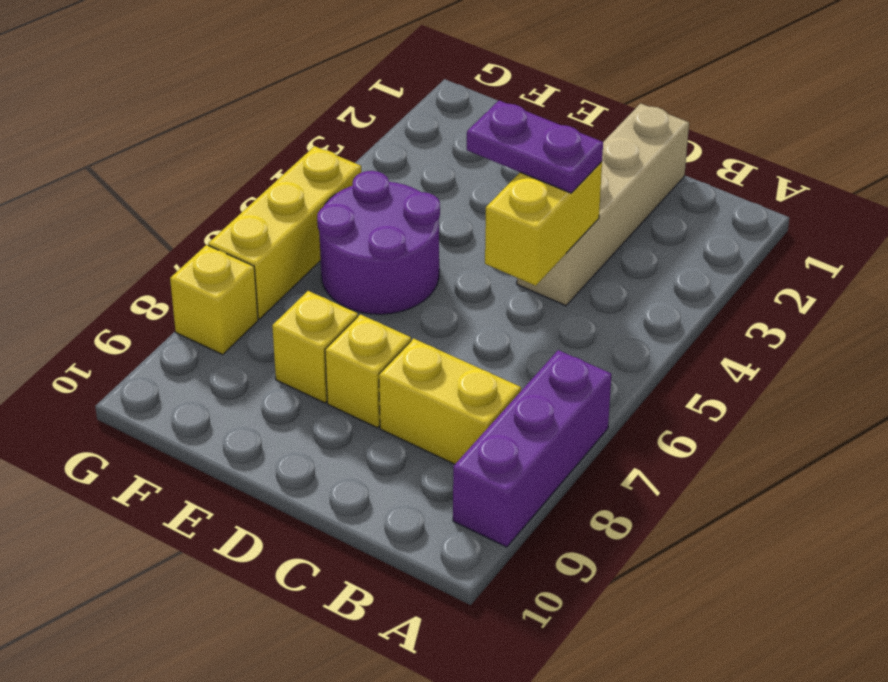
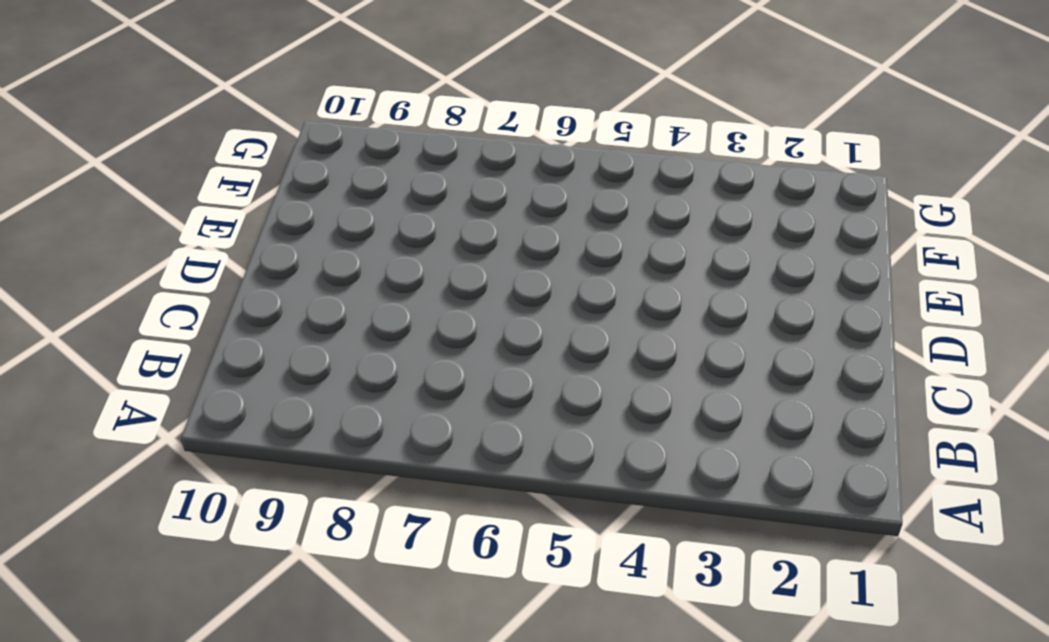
none -> purple brick A7:A9 level 1
none -> yellow brick B8:C8 level 1

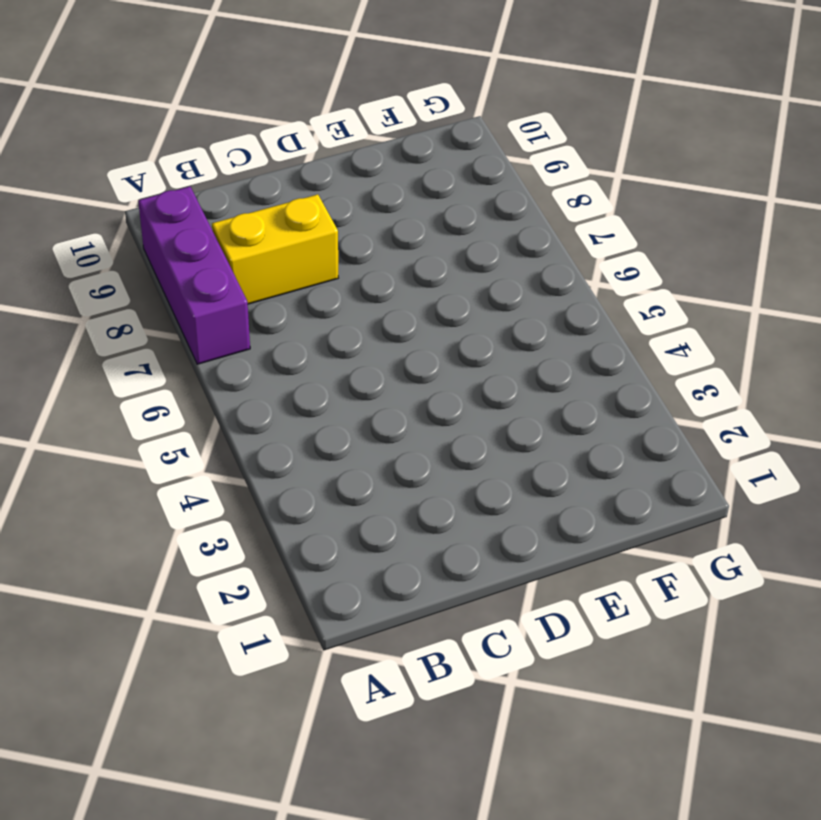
none -> tan brick C1:C4 level 1
none -> yellow brick D8 level 1

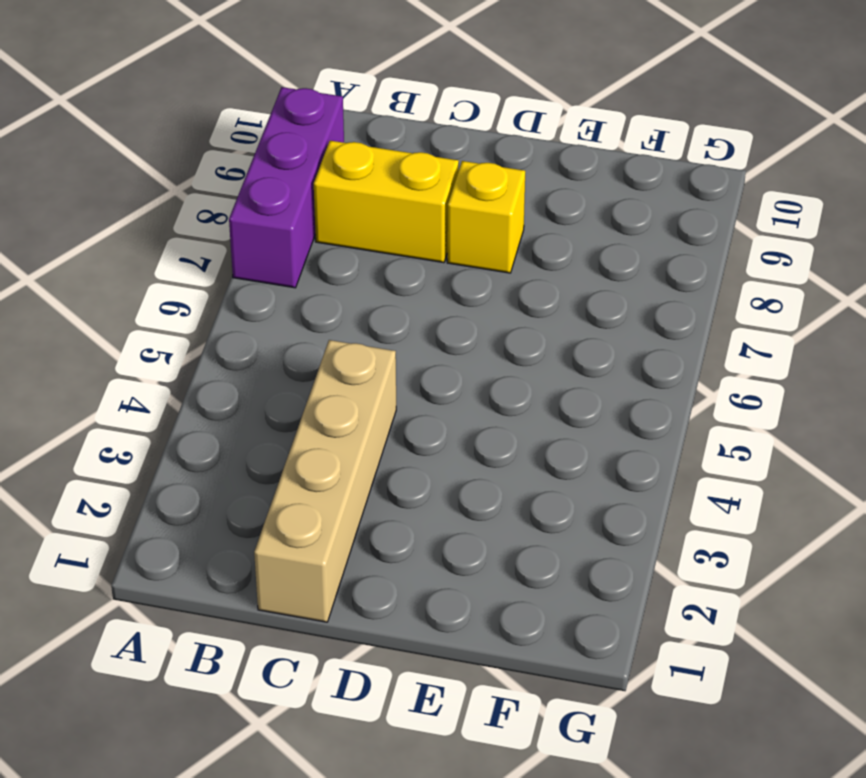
none -> purple round brick E5:F6 level 1
none -> yellow brick E8 level 1

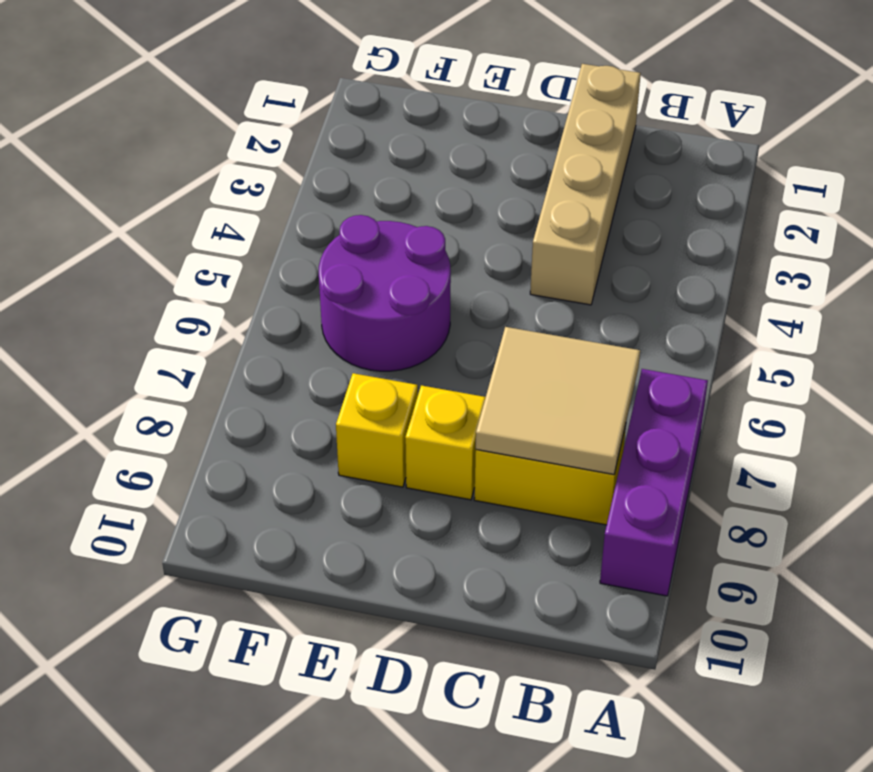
tan tile B7:C8 level 2 -> none
none -> yellow brick G5:G7 level 1
none -> yellow brick G8 level 1

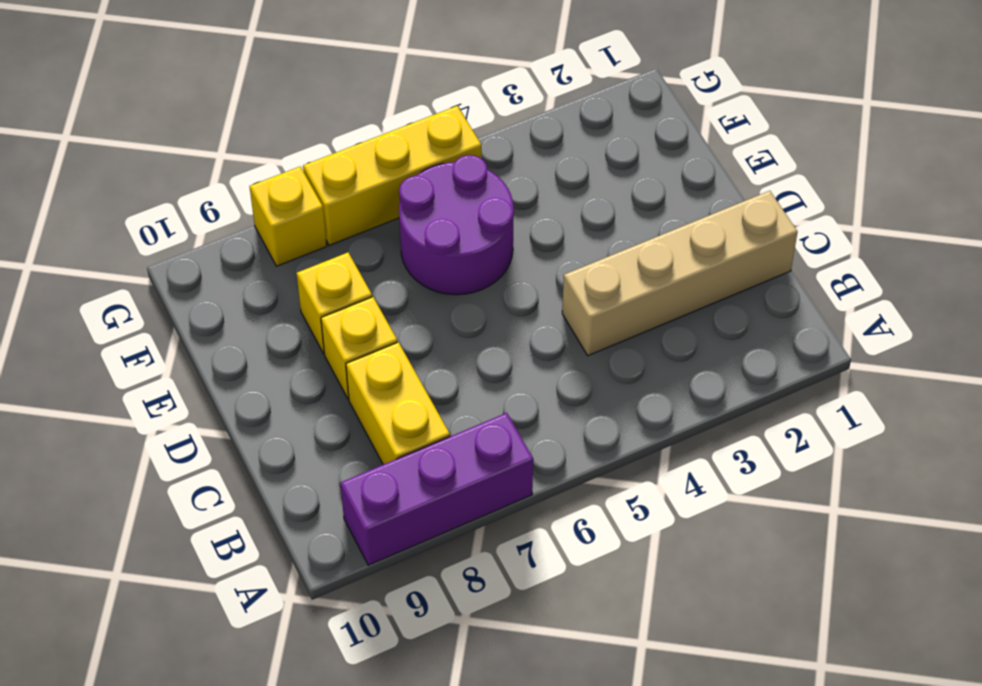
none -> yellow brick C4:C5 level 2
none -> purple plate C4:D4 level 3

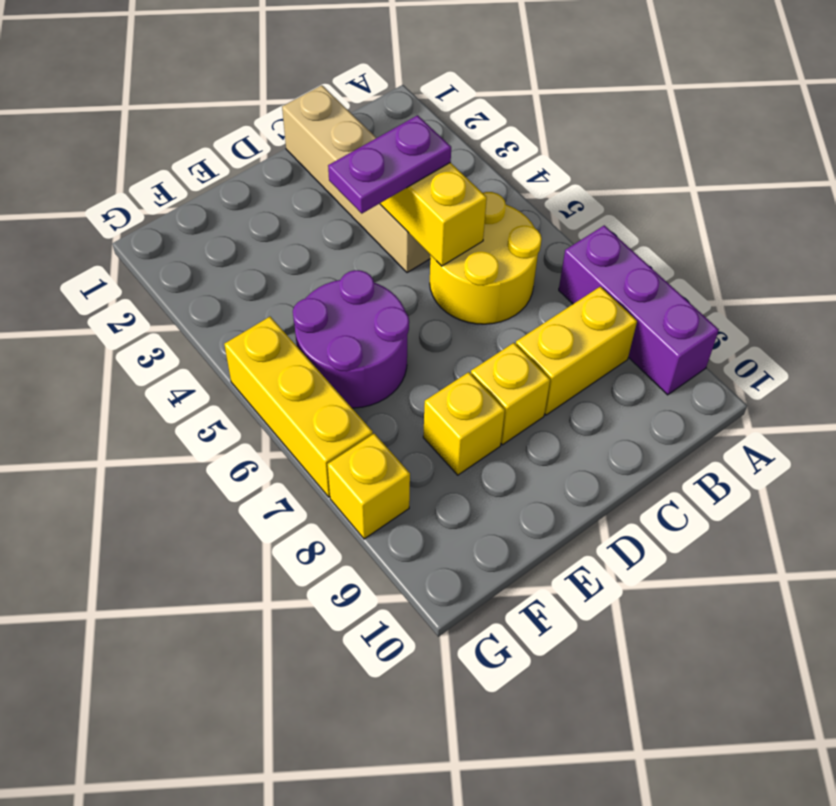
yellow round brick B5:C6 level 1 -> none

